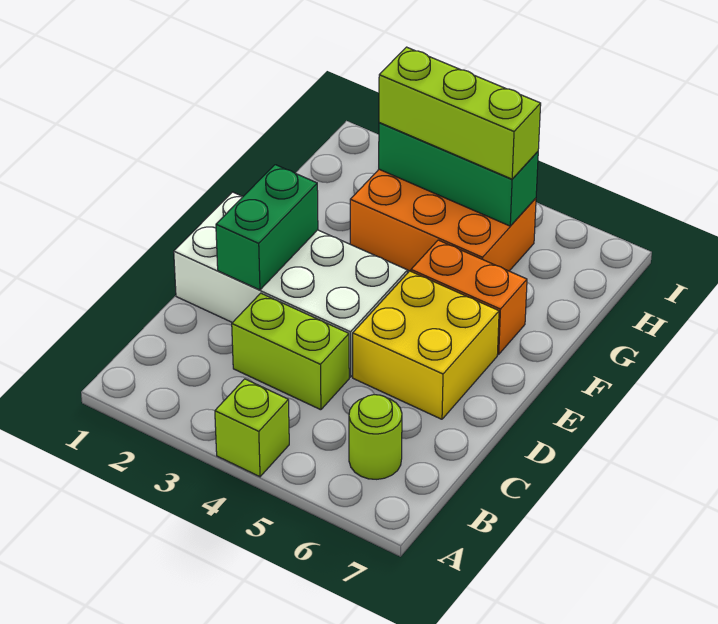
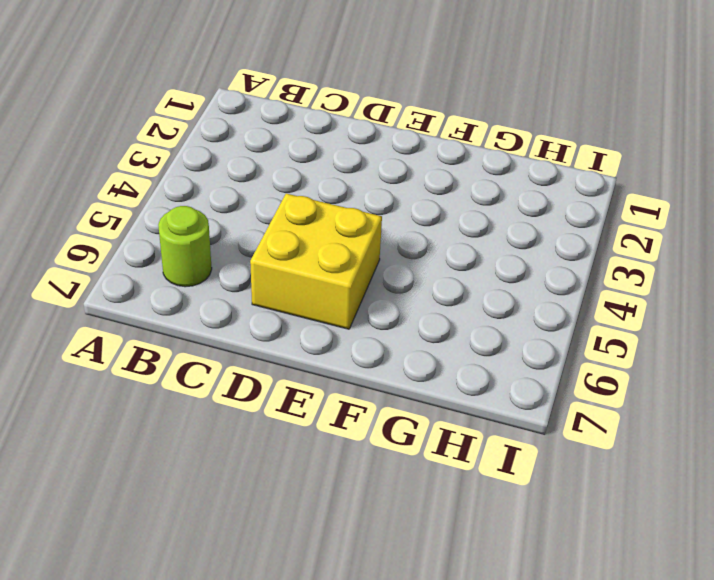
none -> lime brick A4 level 1
none -> lime brick C3:C4 level 1

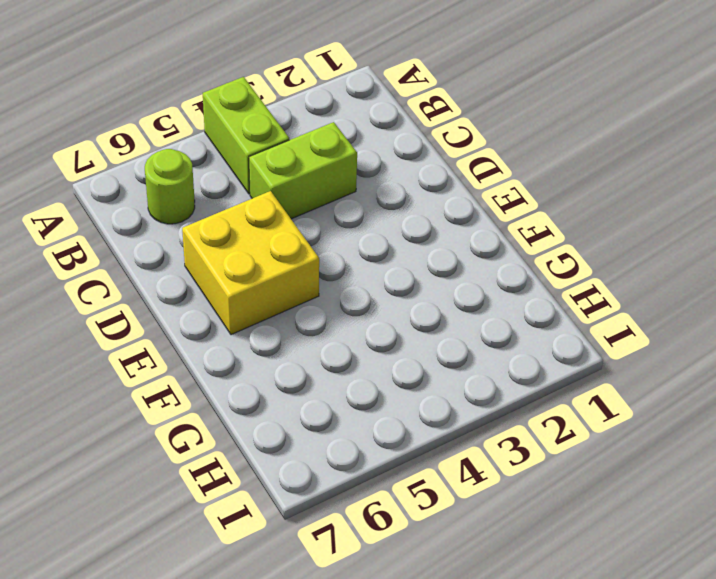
lime brick A4:B4 level 1 -> lime brick A4 level 1
none -> white brick D1:E4 level 1
none -> orange brick F5:F6 level 1

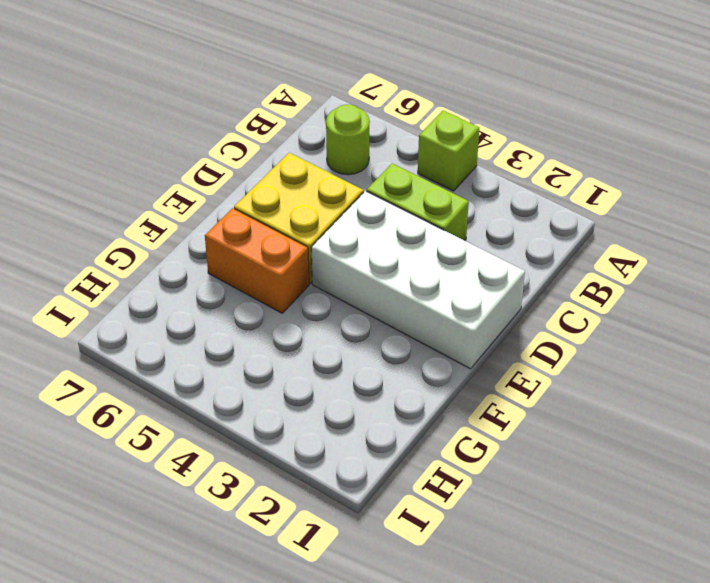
none -> orange brick G3:H5 level 1
none -> green brick D2:E2 level 2

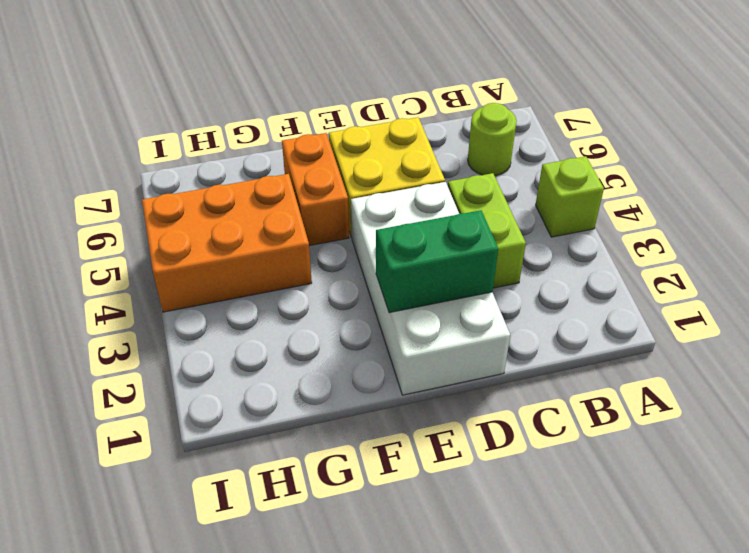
orange brick G4:I5 level 1 -> orange brick G3:H5 level 1
none -> green brick H3:H5 level 2
none -> lime brick H3:H5 level 3

